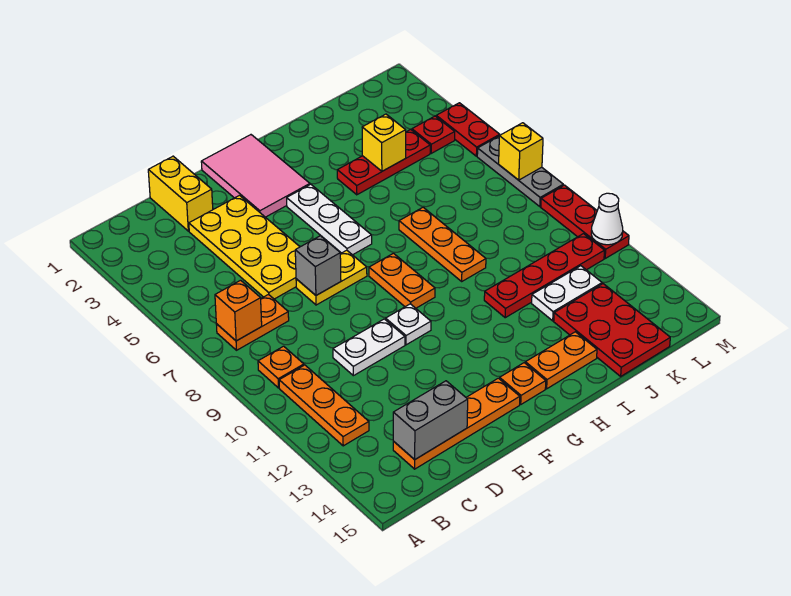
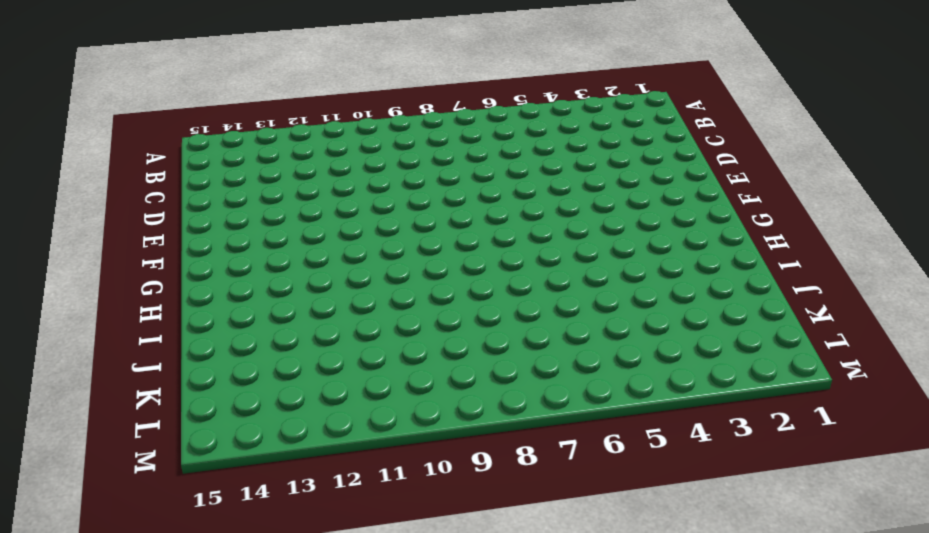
none -> orange plate B7:C7 level 1
none -> orange plate B9 level 1
none -> orange plate B10:B12 level 1

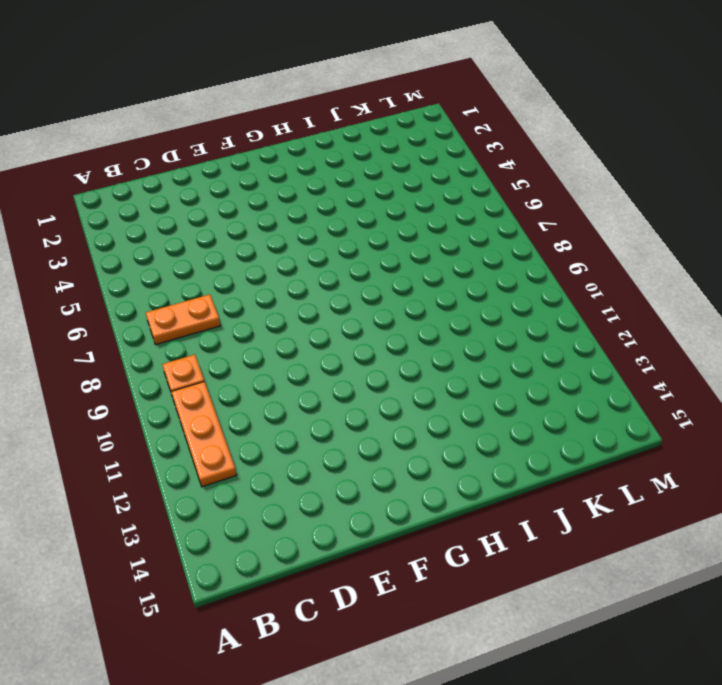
none -> orange plate C14:F14 level 1
none -> yellow brick D1:D2 level 1
none -> yellow plate D3:E6 level 1

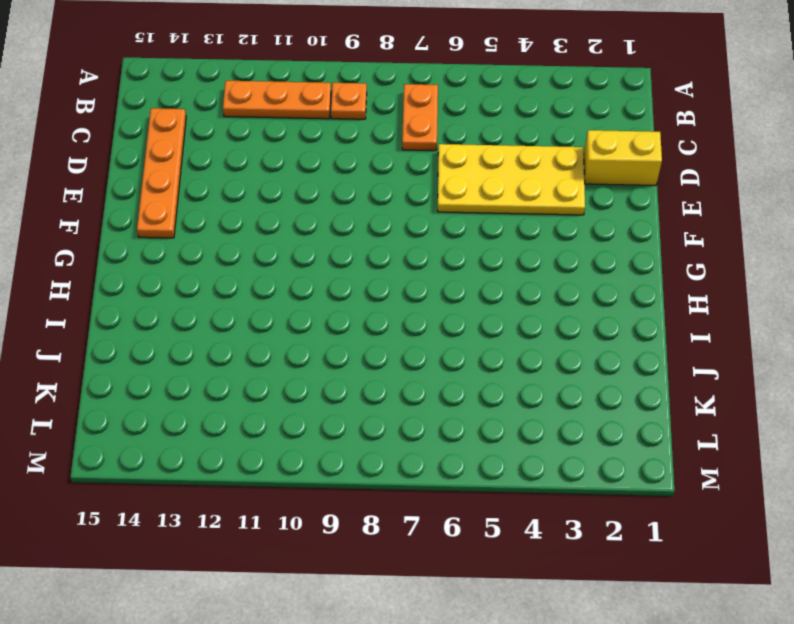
none -> white plate D10:E10 level 1
none -> yellow plate E7:F7 level 1
none -> pink tile F1:G3 level 1

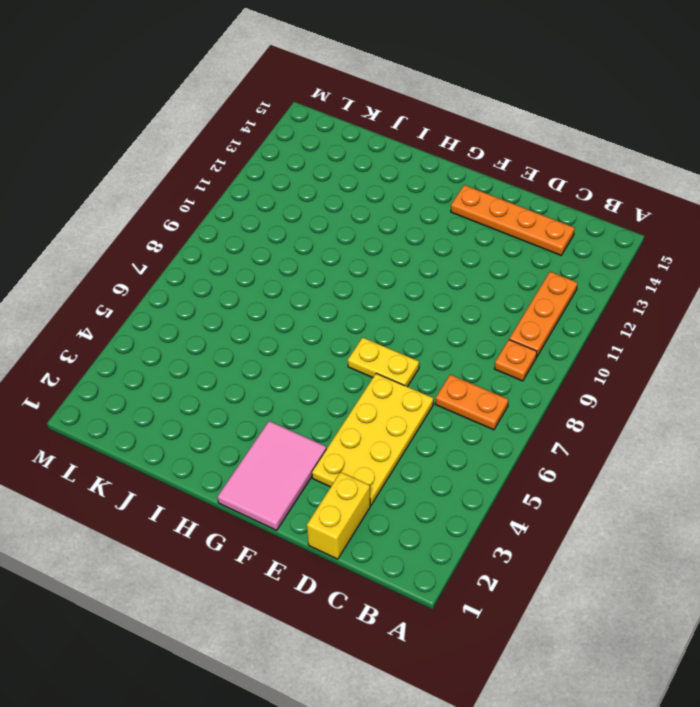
none -> white plate D10:E10 level 1
none -> white plate F10 level 1
none -> white plate G4:G6 level 1

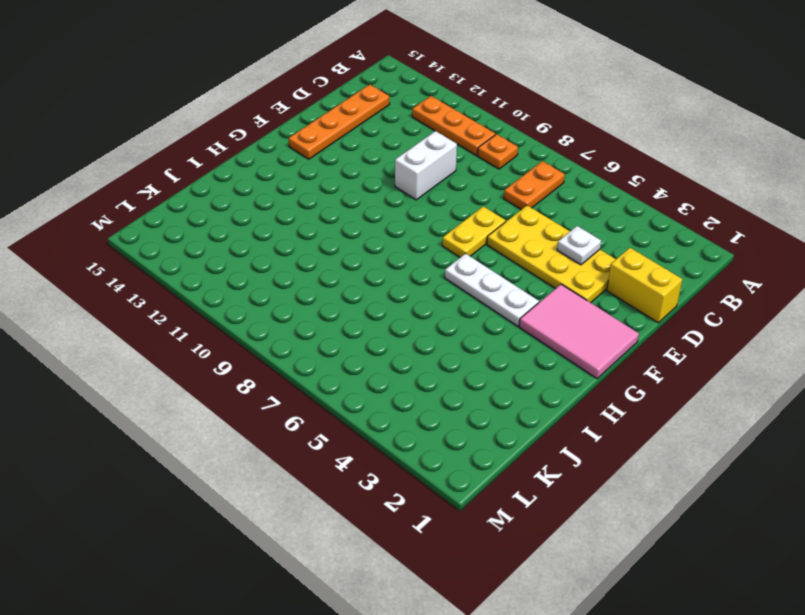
white plate D4 level 2 -> white plate F10 level 1
white brick D10:E10 level 1 -> white plate D10:E10 level 1
none -> orange plate G8:G9 level 1
none -> orange plate G14 level 1
none -> orange plate H14:I14 level 1

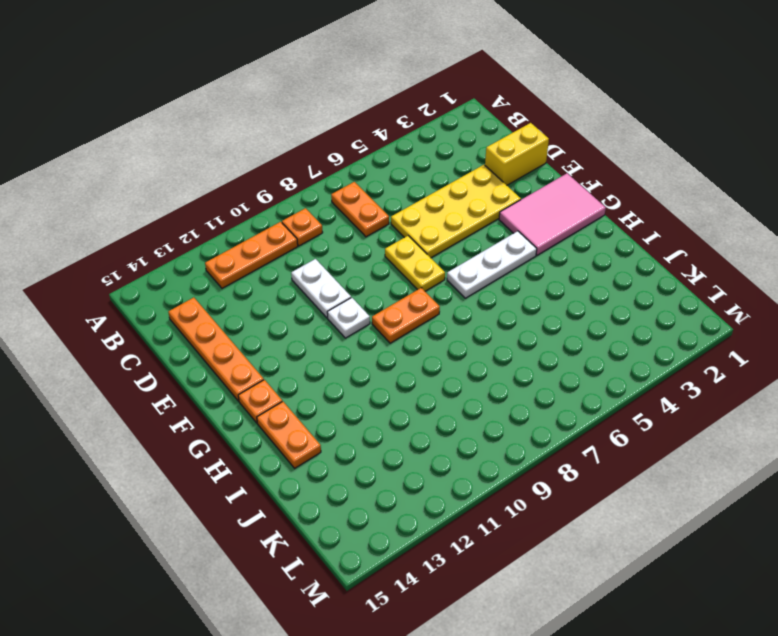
none -> red plate I4:K4 level 1
none -> orange plate I7:I9 level 1
none -> red plate I11:L11 level 1

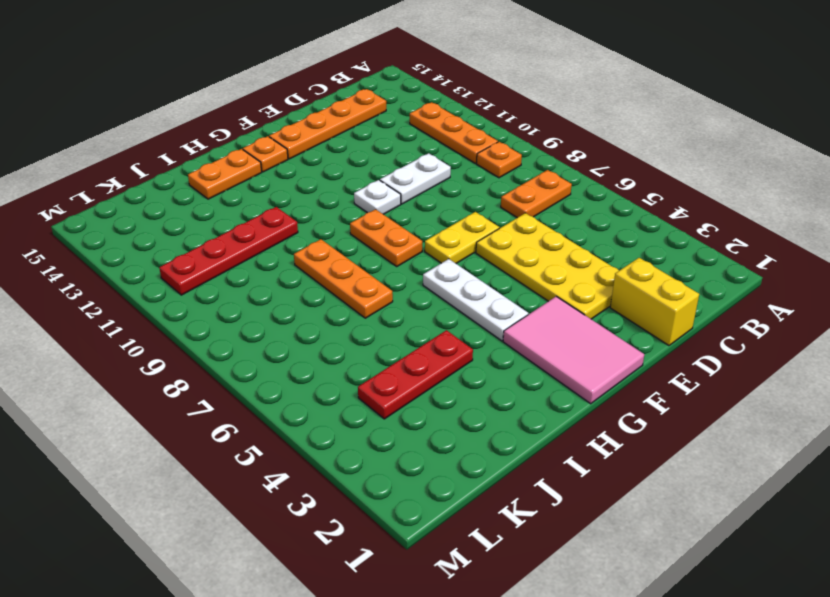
none -> white plate J12:K12 level 1
none -> red plate J13:K15 level 1
none -> red plate L4 level 1

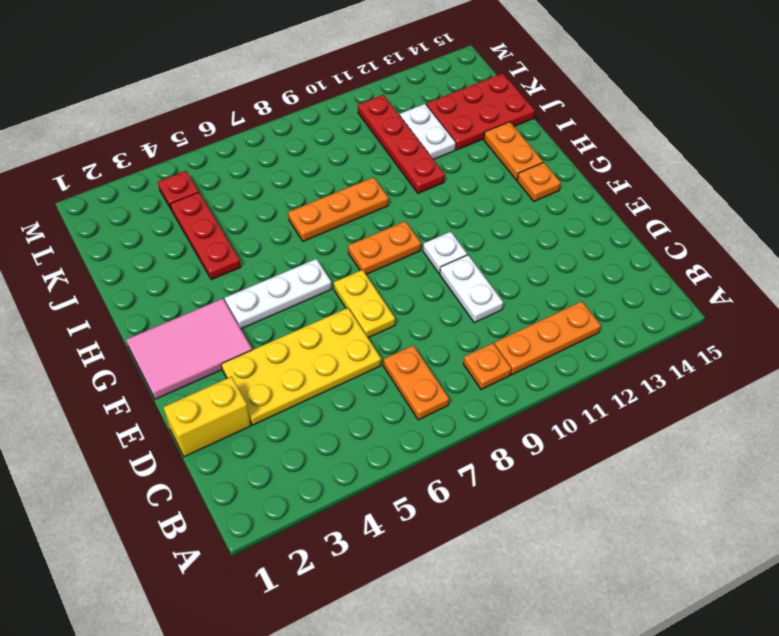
none -> orange plate C14:F14 level 1
none -> red plate M4:M5 level 1
none -> grey plate M6:M8 level 1

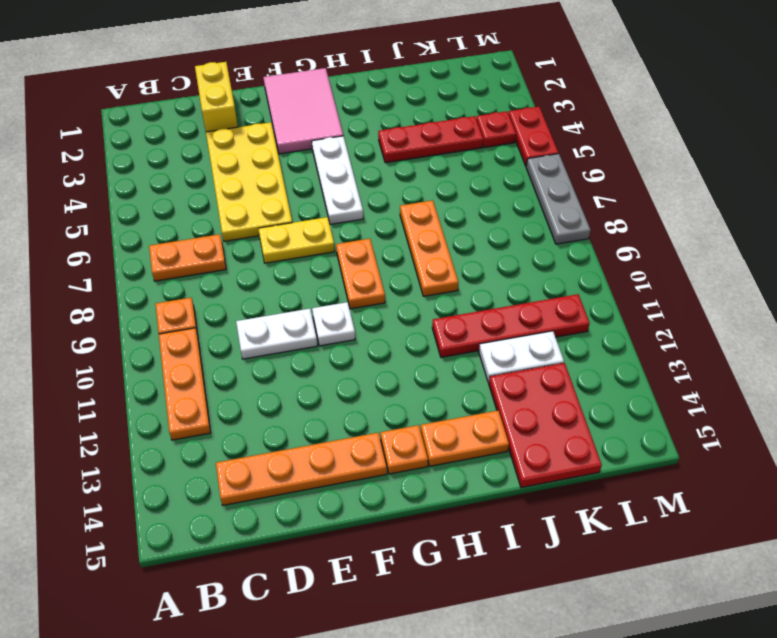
none -> red plate M9:M11 level 1
none -> orange brick B7 level 2
none -> grey brick C14:D14 level 2

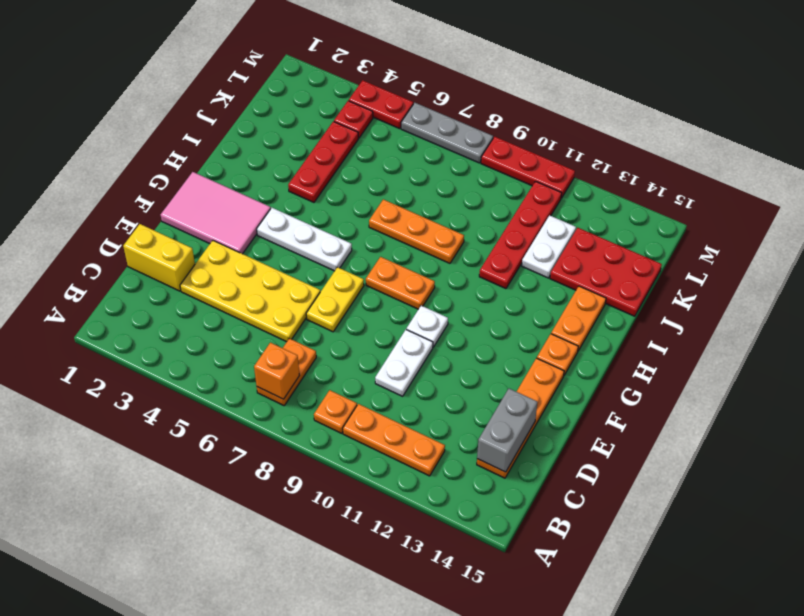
none -> grey brick E7 level 2
none -> yellow brick J4 level 2
none -> yellow brick M7 level 2

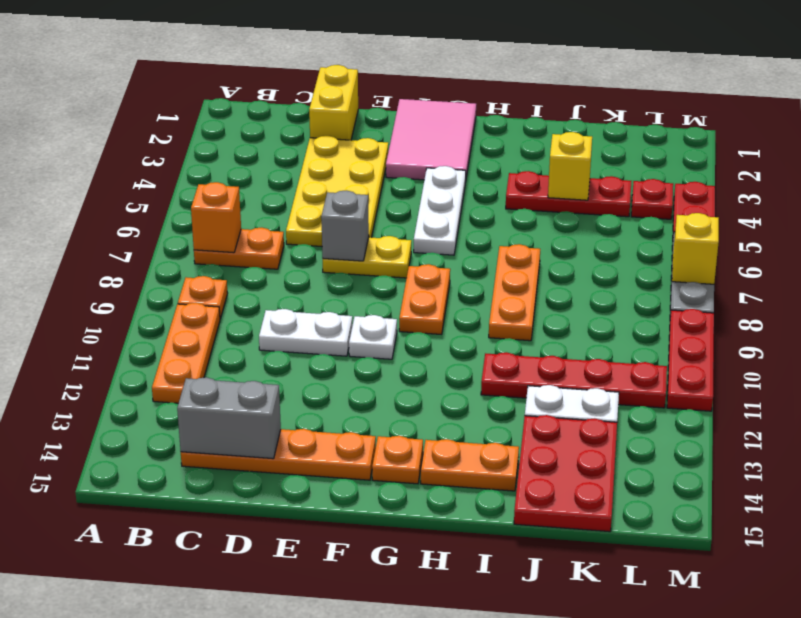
none -> white cone M11 level 2

